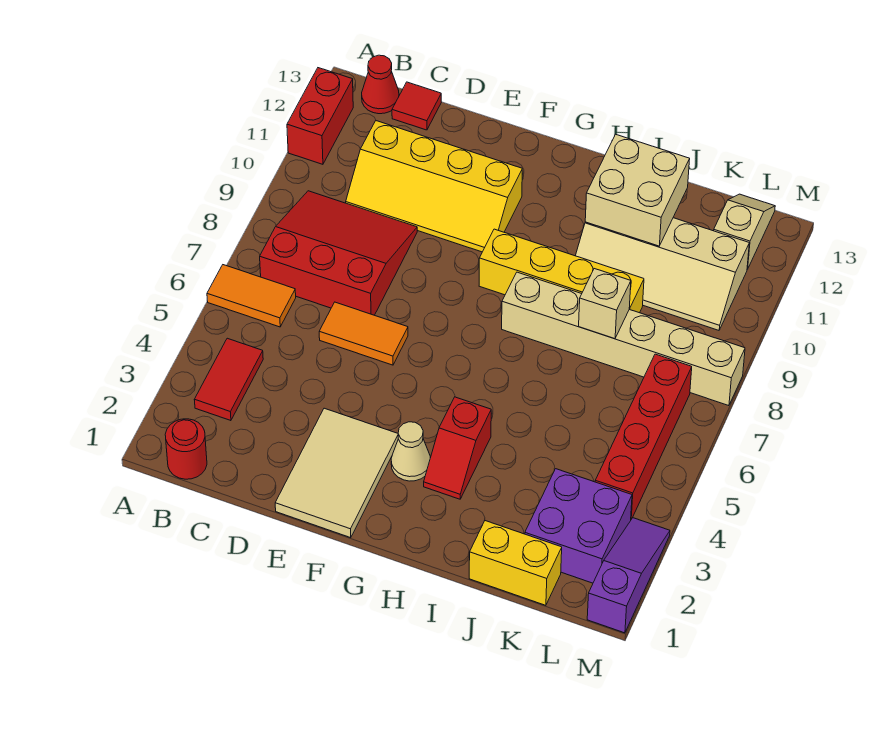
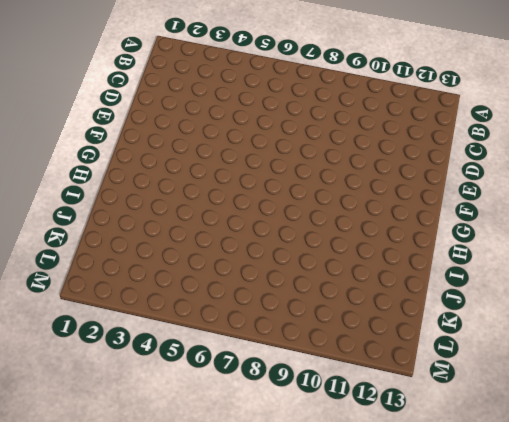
none -> orange tile A6:B6 level 1
none -> red brick A11:A12 level 1
none -> red round brick B1 level 1

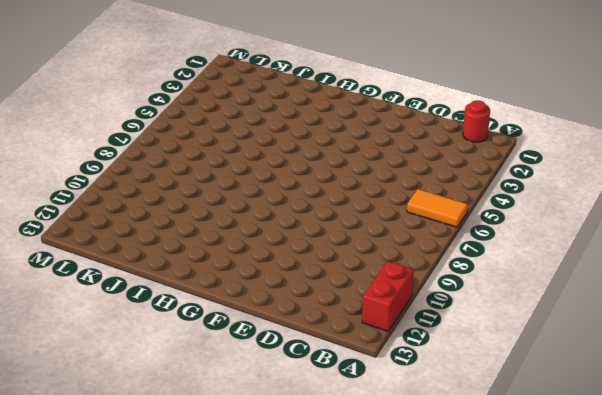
none -> red tile B3:B4 level 1
none -> red slope B7:D9 level 1 top 7
none -> red cone B13 level 1

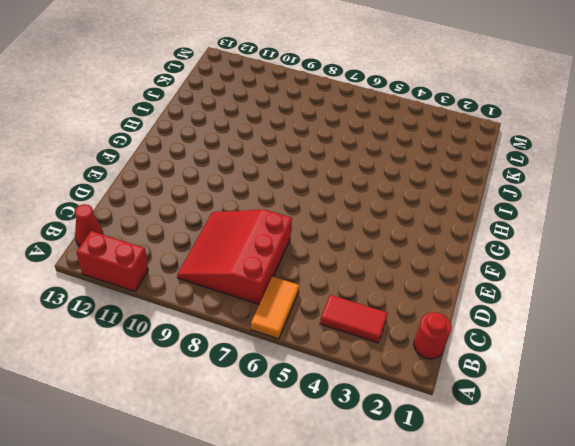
none -> yellow slope C10:F11 level 1 top 11
none -> red tile C13 level 1
none -> orange tile D6:E6 level 1

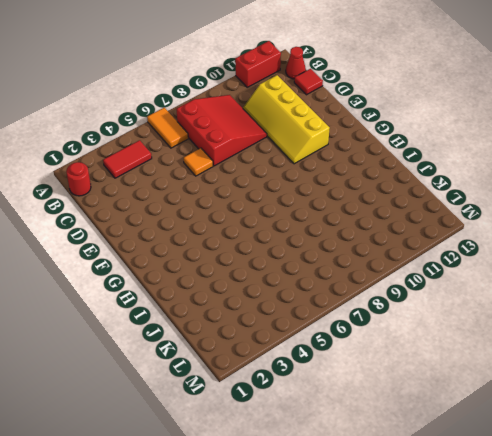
orange tile D6 level 1 -> orange tile D6:E6 level 1
none -> tan tile E1:F3 level 1
none -> tan cone G3 level 1
none -> yellow brick G9:J9 level 1

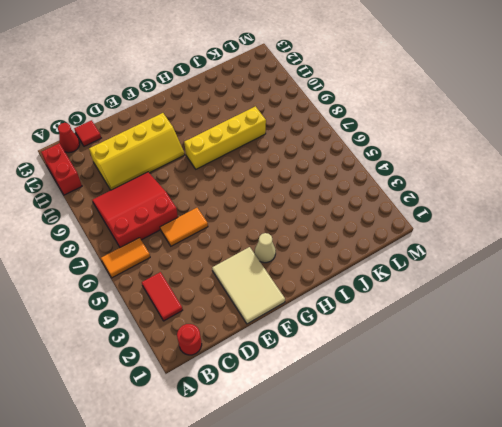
none -> red slope H3:H4 level 1 top 4
none -> tan brick H8:M8 level 1
none -> tan slope I10:L11 level 1 top 11

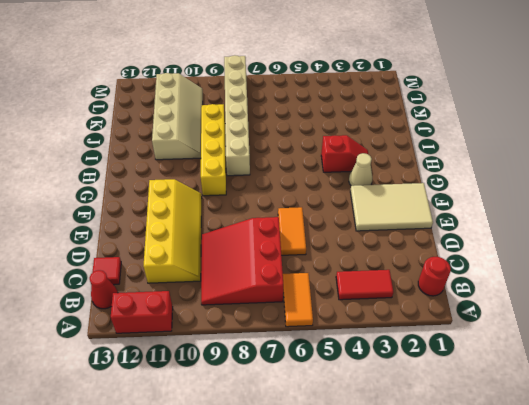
none -> yellow brick J1:K1 level 1
none -> purple brick K2:L3 level 1
none -> red brick L4:L7 level 1

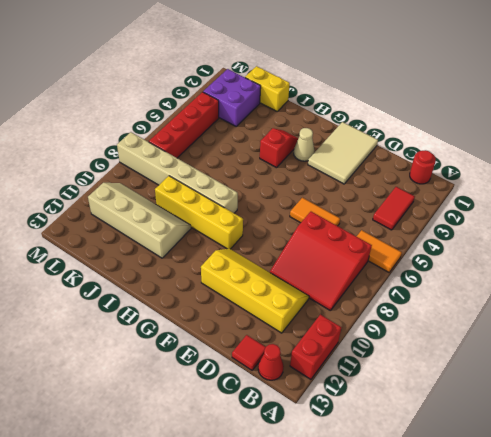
none -> tan slope L12:L13 level 1 top 12
none -> purple slope M1:M3 level 1 top 1
none -> tan brick I11:J12 level 2

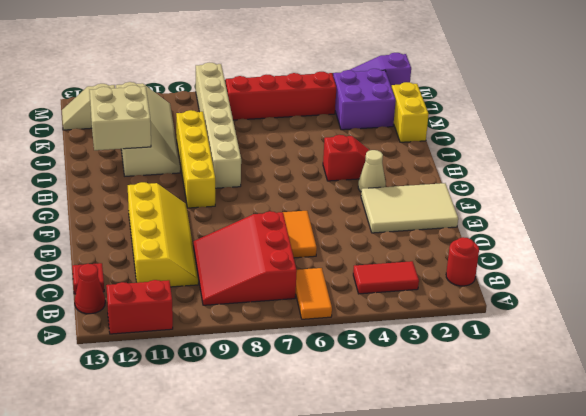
none -> tan brick J8 level 2

